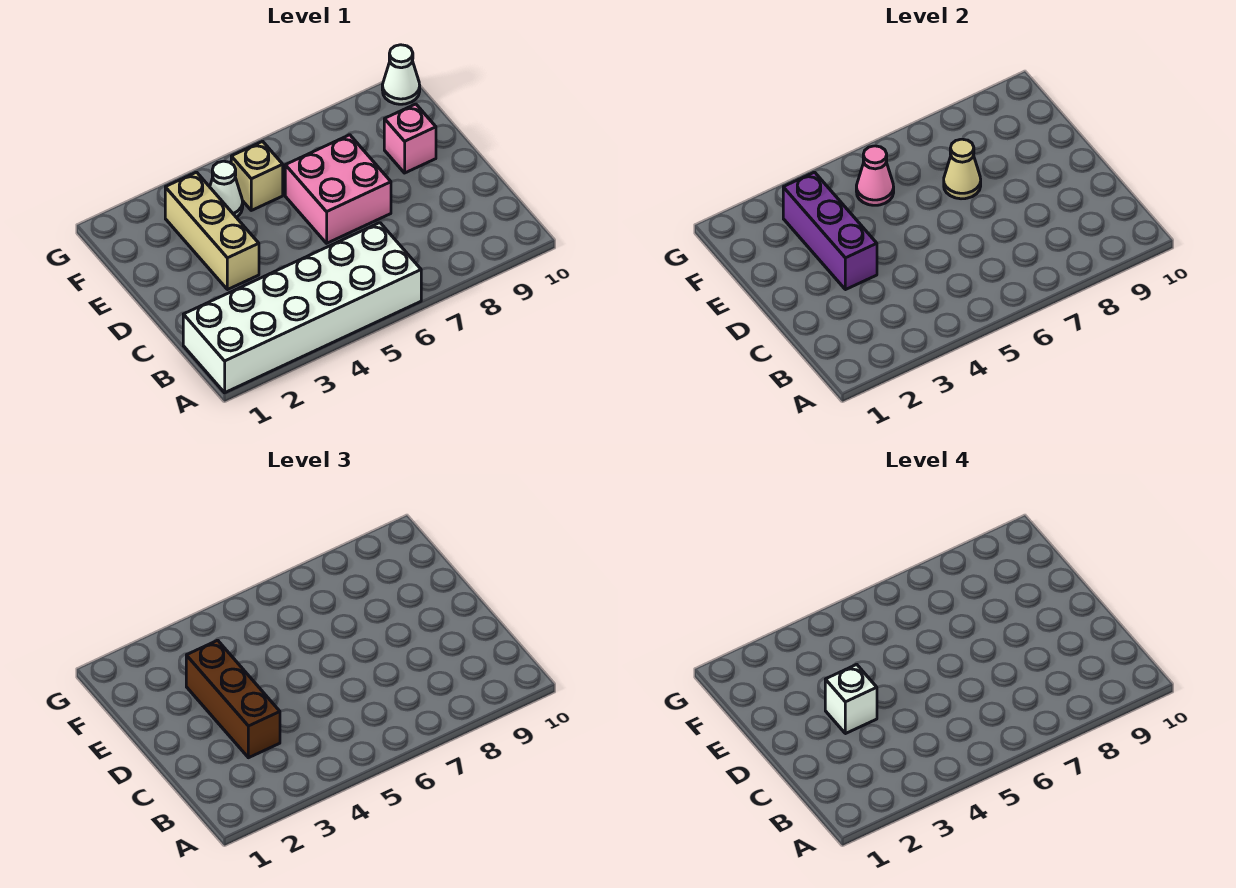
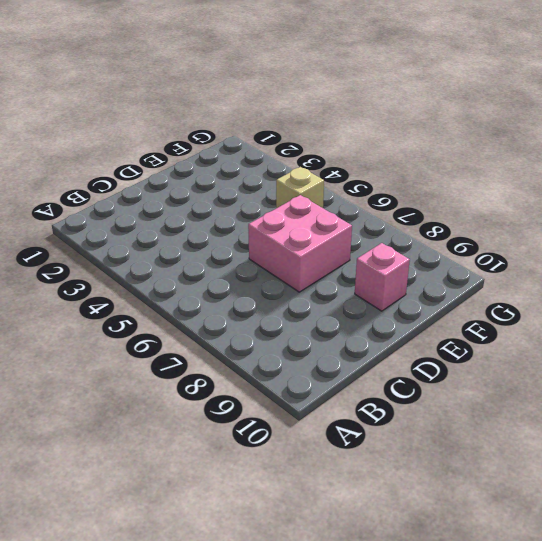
none -> white brick A1:B6 level 1
none -> tan brick D3:F3 level 1
none -> white cone F4 level 1

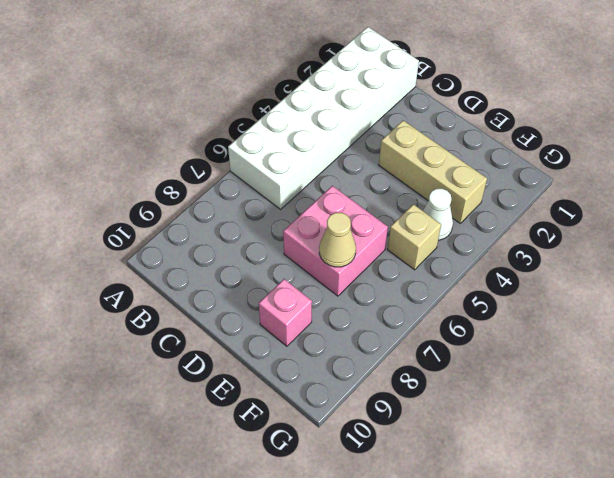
none -> white cone G10 level 1
none -> purple brick D3:F3 level 2
none -> pink cone F5 level 2

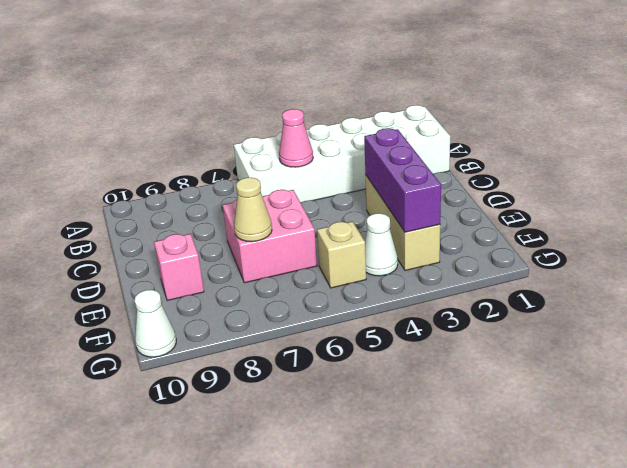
pink cone B5 level 2 -> pink cone F5 level 2
none -> brown brick C3:E3 level 3
none -> white brick D3 level 4

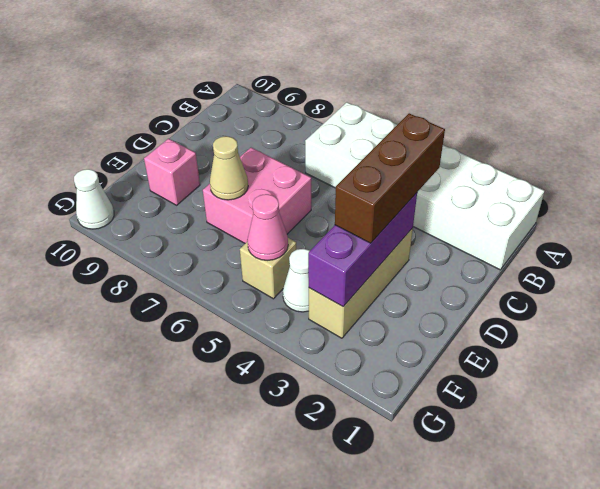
none -> white brick D3 level 4

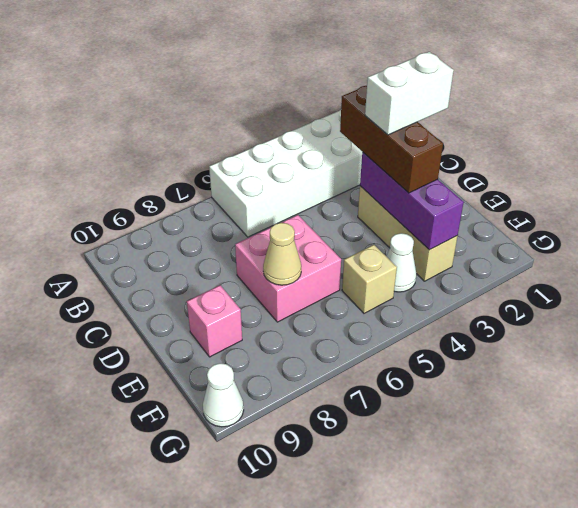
white brick D2:D3 level 4 -> white brick D3 level 4
none -> pink cone F5 level 2

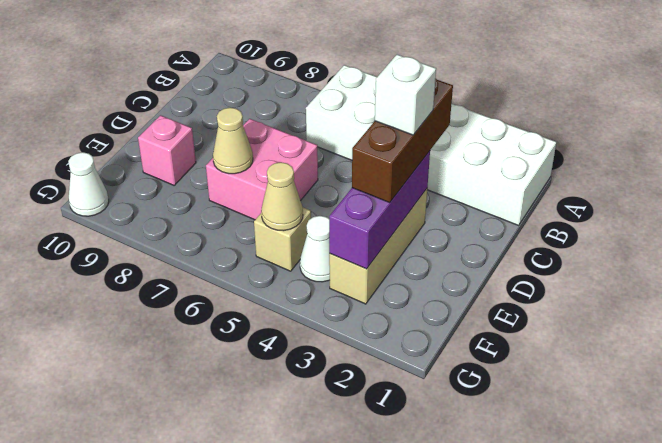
tan cone F5 level 2 -> pink cone F5 level 2

